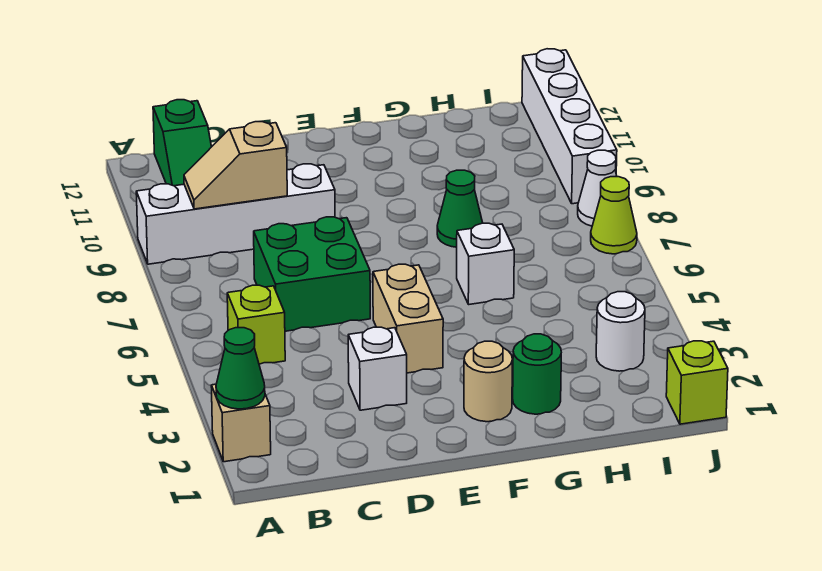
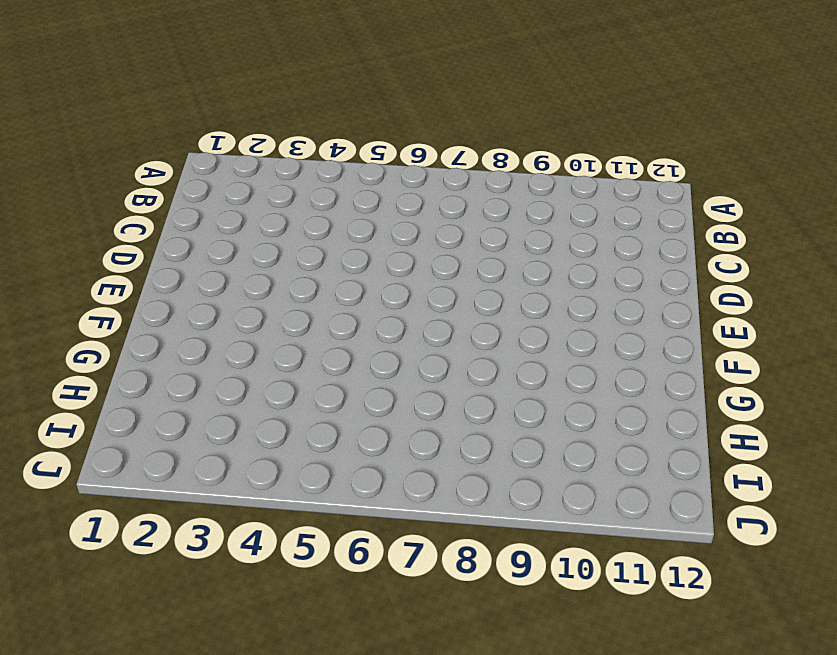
none -> tan brick A2 level 1
none -> white brick A9:D9 level 1
none -> lime brick B5 level 1

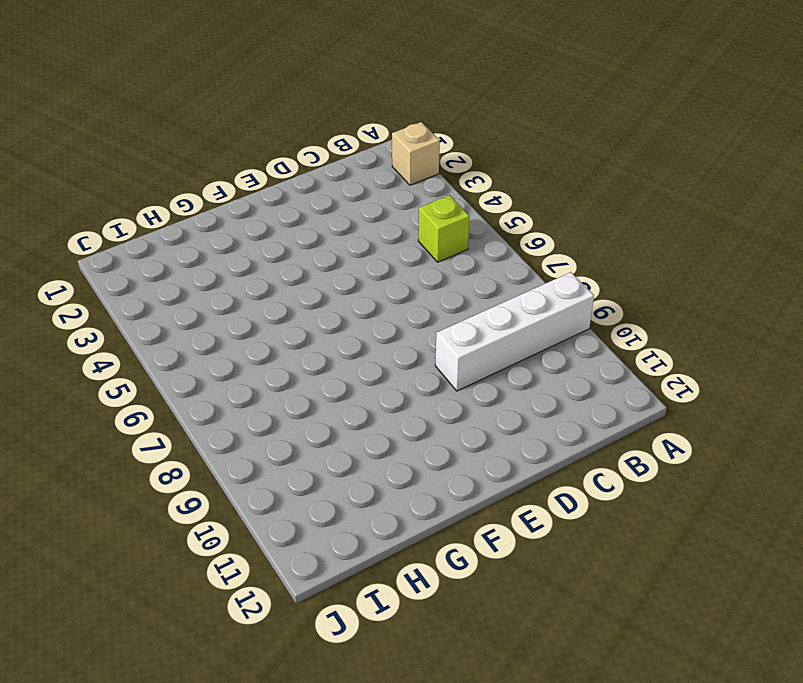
none -> green slope B11:B12 level 1 top 12
none -> green brick C6:D7 level 1
none -> white brick D3 level 1

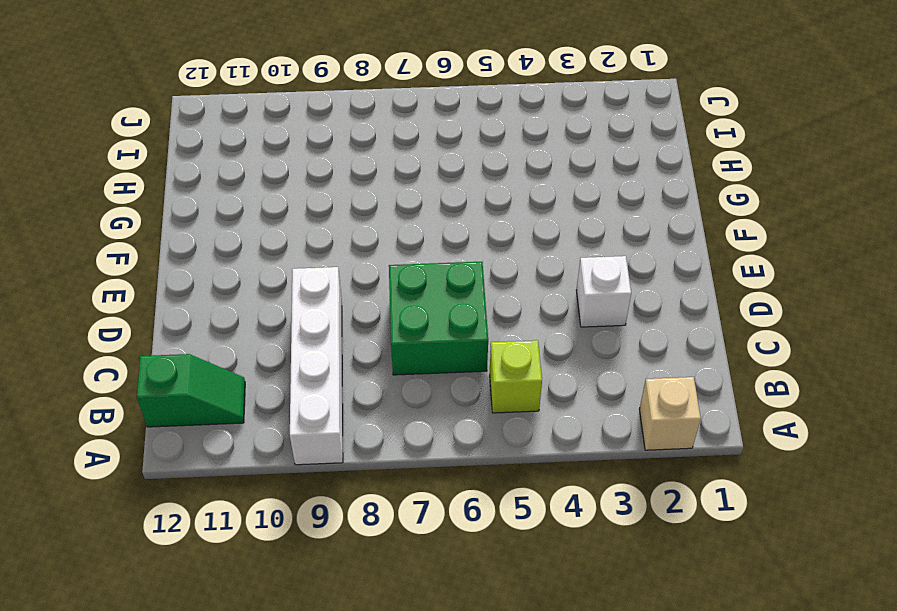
none -> tan brick E4:E5 level 1
none -> tan round brick F2 level 1
none -> green round brick G2 level 1

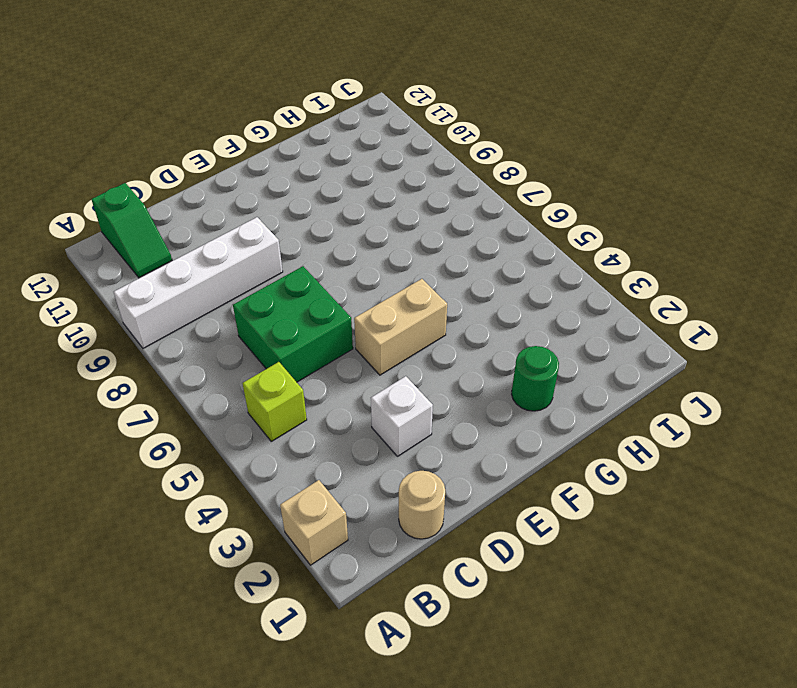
tan round brick C1 level 1 -> tan round brick F2 level 1
tan brick E5:F5 level 1 -> tan brick E4:E5 level 1
none -> white brick G6 level 1
none -> green cone G8 level 1
none -> white round brick I3 level 1

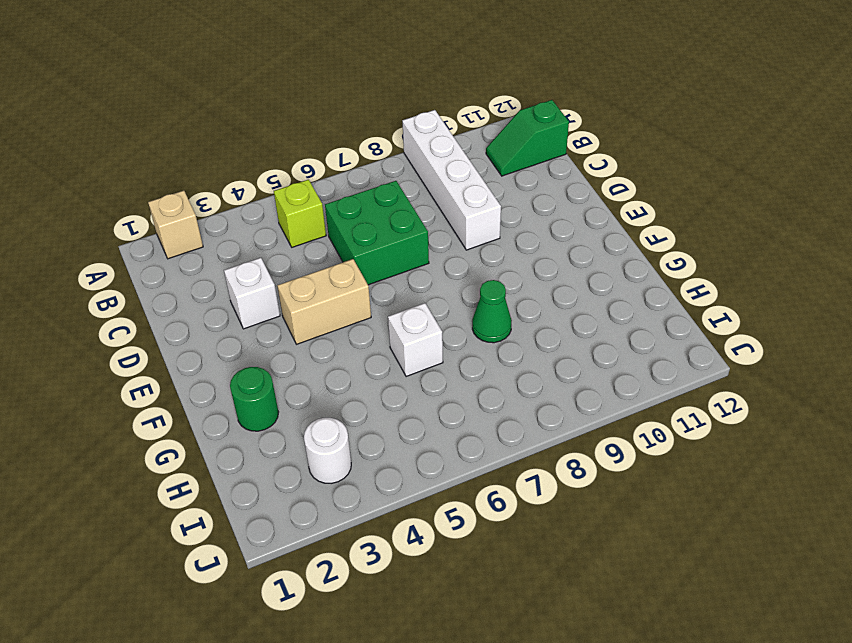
none -> tan round brick F2 level 1
none -> lime brick J1 level 1
none -> lime cone J7 level 1

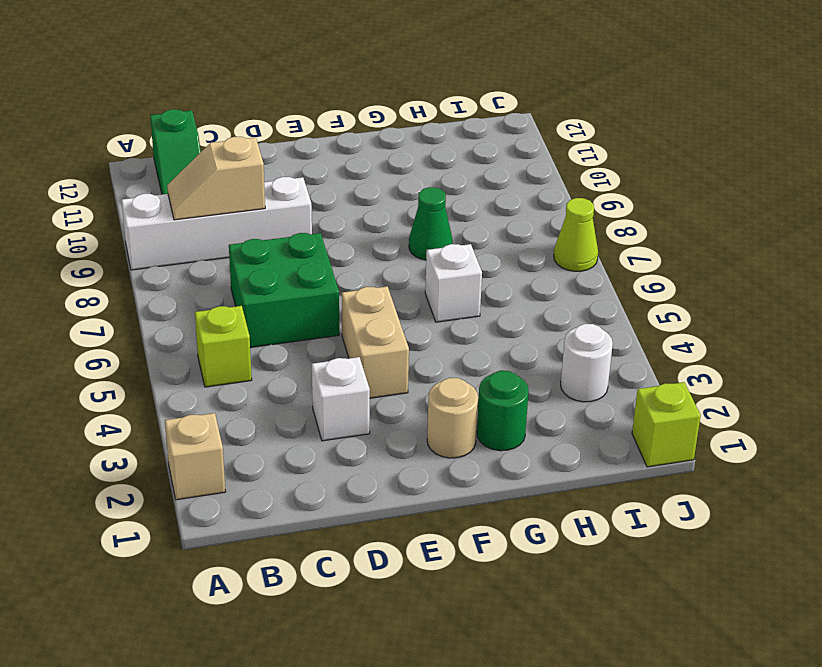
none -> white cone J8 level 1
none -> white brick J9:J12 level 1
none -> green cone A2 level 2

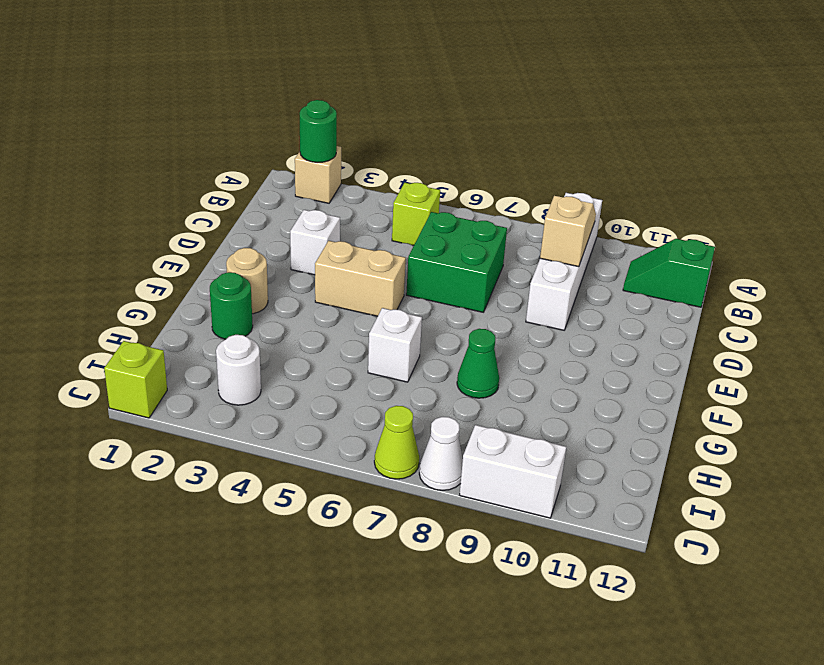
green round brick A2 level 2 -> green cone A2 level 2
white brick J9:J10 level 1 -> white brick J9:J12 level 1

